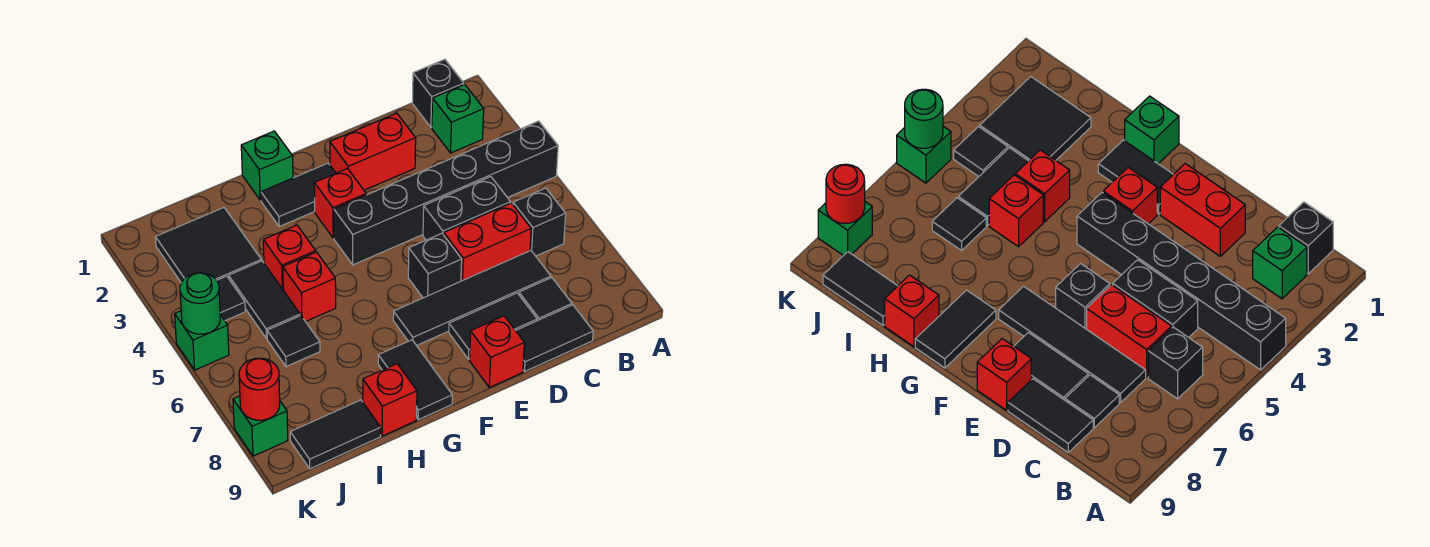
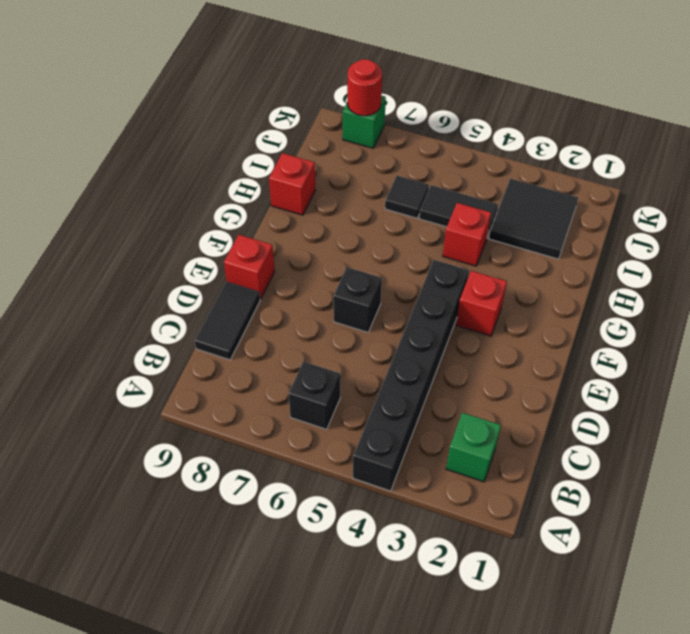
none -> black brick B1 level 1
none -> black brick C5:D5 level 1
none -> red brick C6:D6 level 1

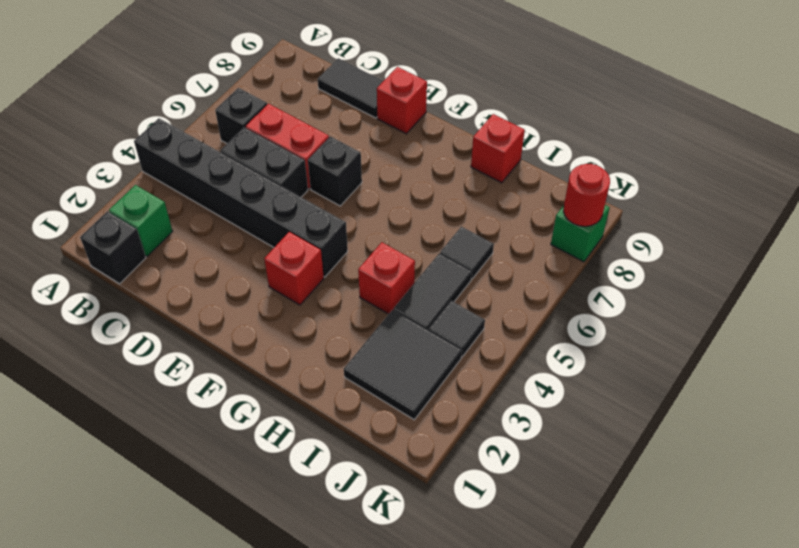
none -> black tile C7:F7 level 1
none -> black tile C8 level 1
none -> red brick D2:E2 level 1

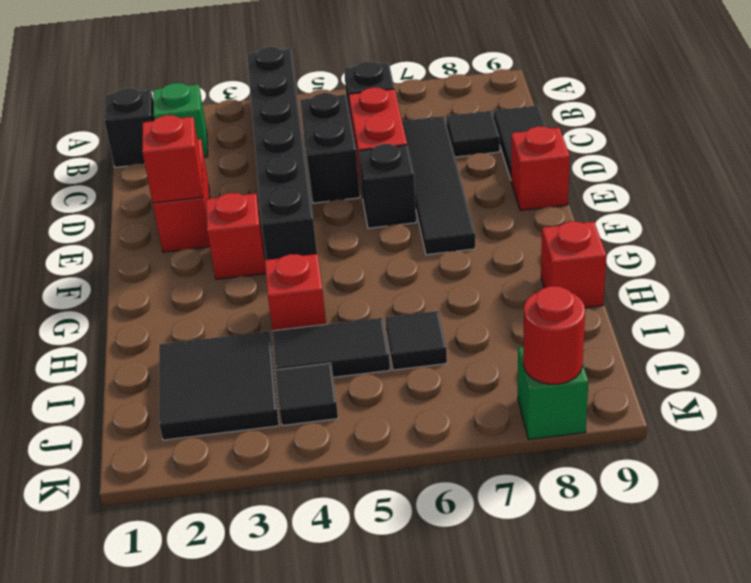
red brick E2 level 2 -> red brick H5 level 1
none -> black tile D8:E8 level 1
none -> black tile F2:G2 level 1
none -> green brick G1 level 1

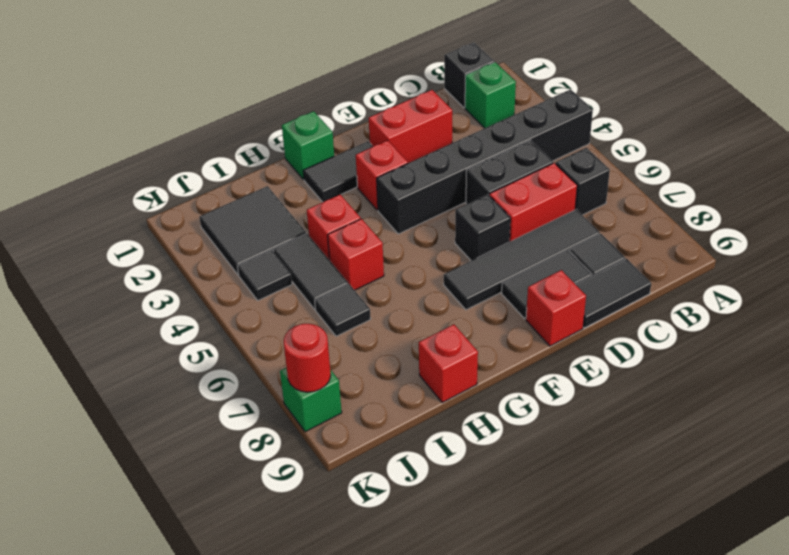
none -> black tile G8:G9 level 1
none -> black tile I9:J9 level 1
none -> green brick K5 level 1

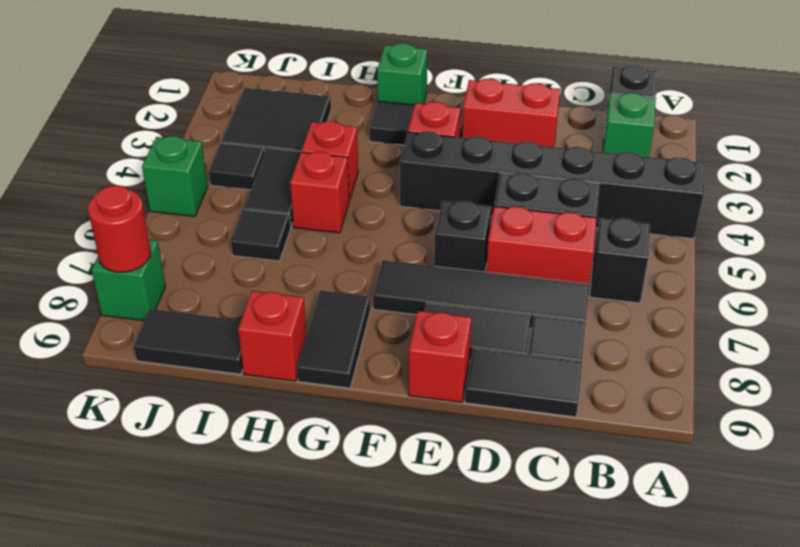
none -> green round brick K5 level 2

